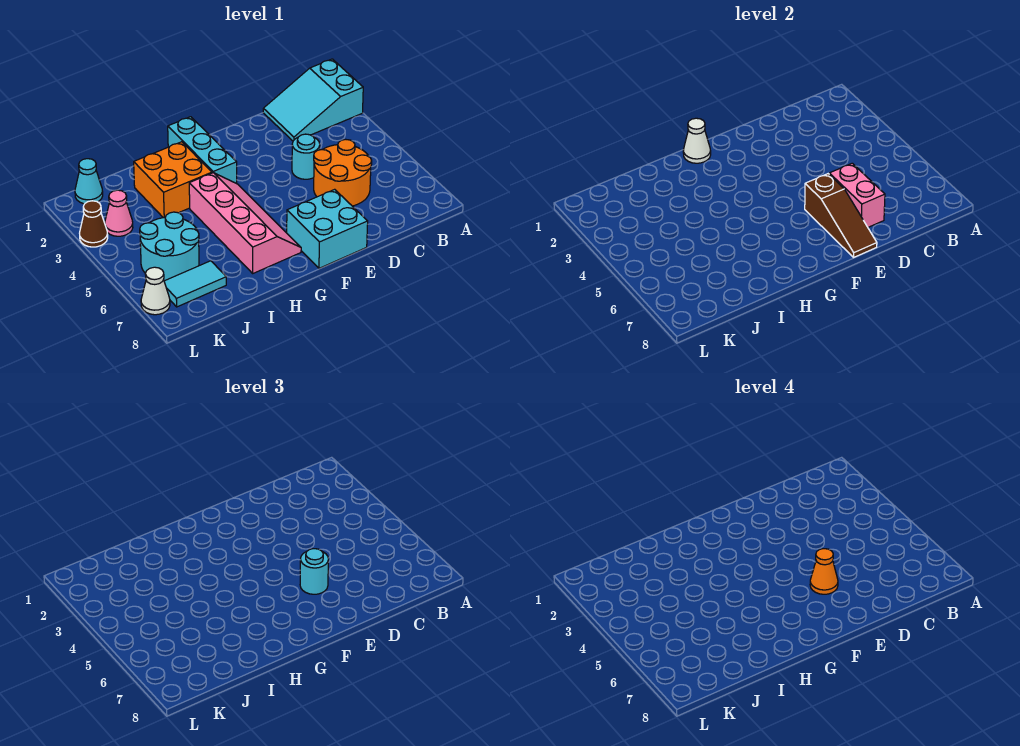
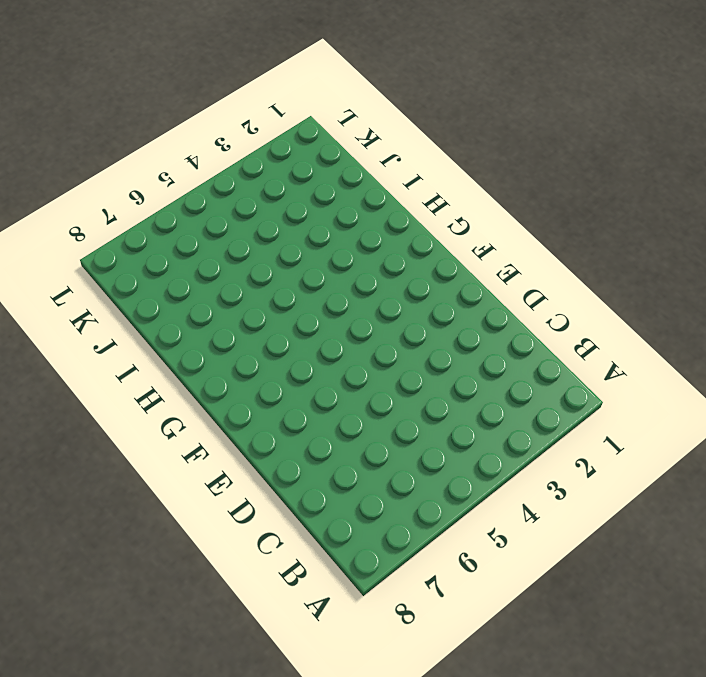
none -> cyan slope A1:C2 level 1 top A
none -> orange round brick C5:D6 level 1
none -> cyan round brick D4 level 1

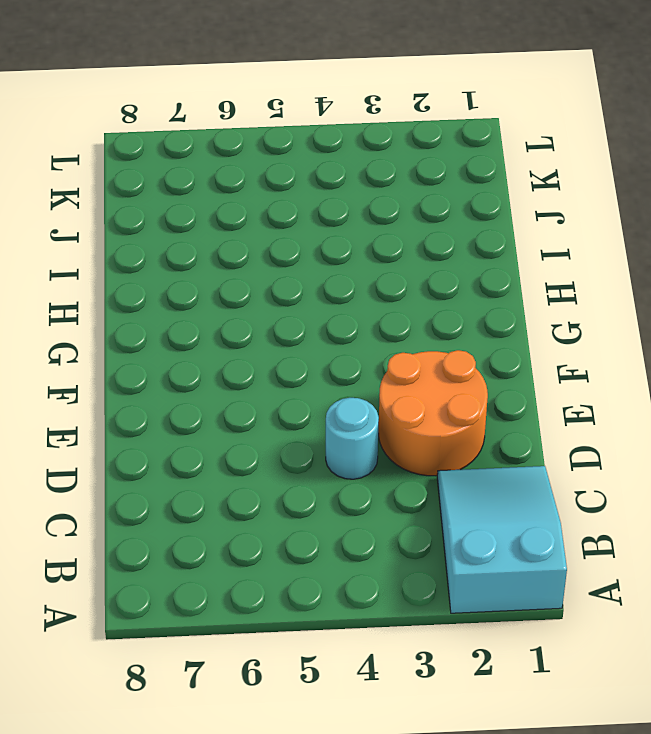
orange round brick D2:E3 level 1 -> orange round brick C5:D6 level 1
none -> cyan brick E7:F8 level 1
none -> cyan brick G1:G3 level 1
none -> pink slope G4:H7 level 1 top H

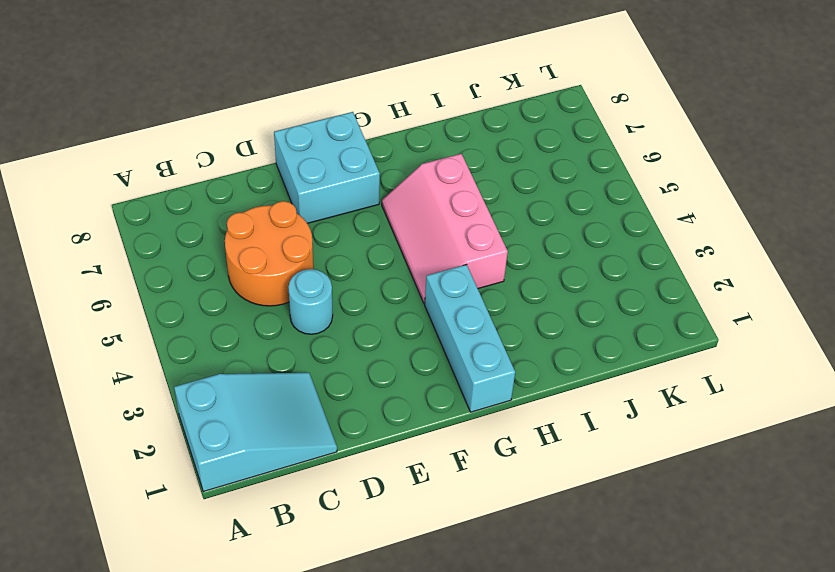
pink slope G4:H6 level 1 top H -> pink slope G4:H7 level 1 top H
none -> orange brick H2:I3 level 1
none -> cyan round brick J5:K6 level 1
none -> cyan tile J7:K7 level 1

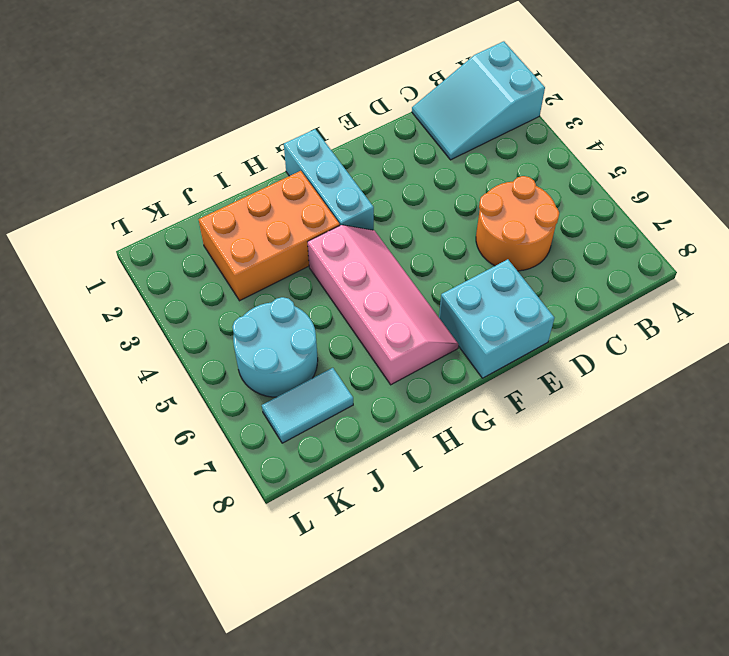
orange brick H2:J3 level 1 -> orange brick H2:I3 level 1
none -> cyan round brick D4 level 1
none -> cyan cone K1 level 1
none -> pink cone K3 level 1

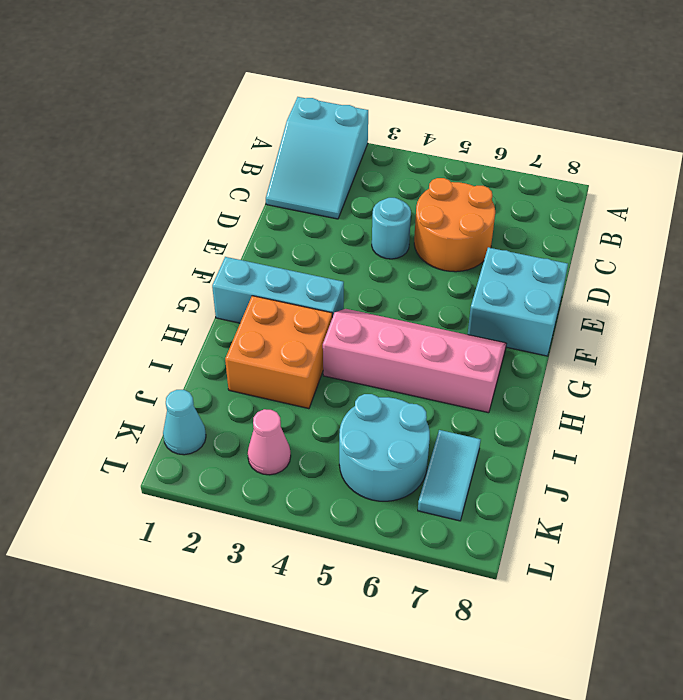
none -> brown cone L3 level 1
none -> white cone L7 level 1
none -> pink brick D6:D7 level 2

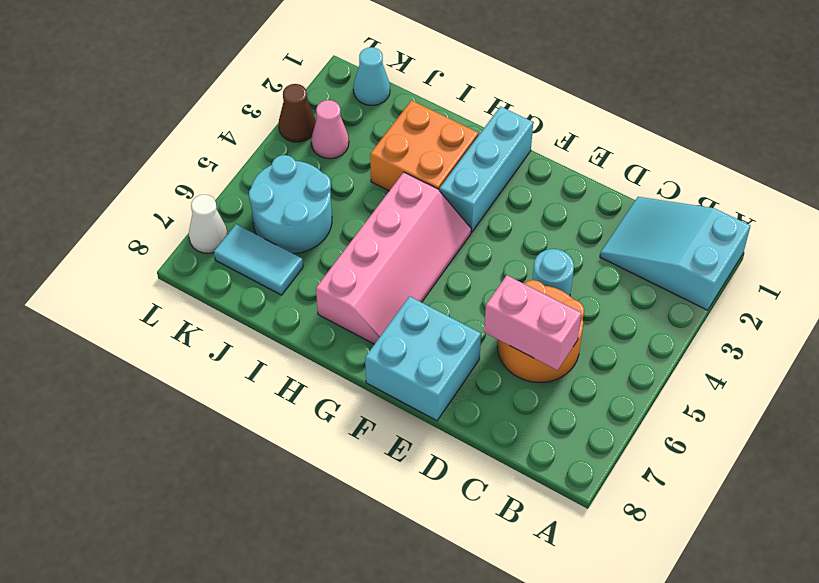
pink brick C6:D6 level 2 -> pink brick D6:D7 level 2
none -> brown slope E6:E8 level 2 top 6
none -> white cone G1 level 2
none -> cyan round brick E6 level 3

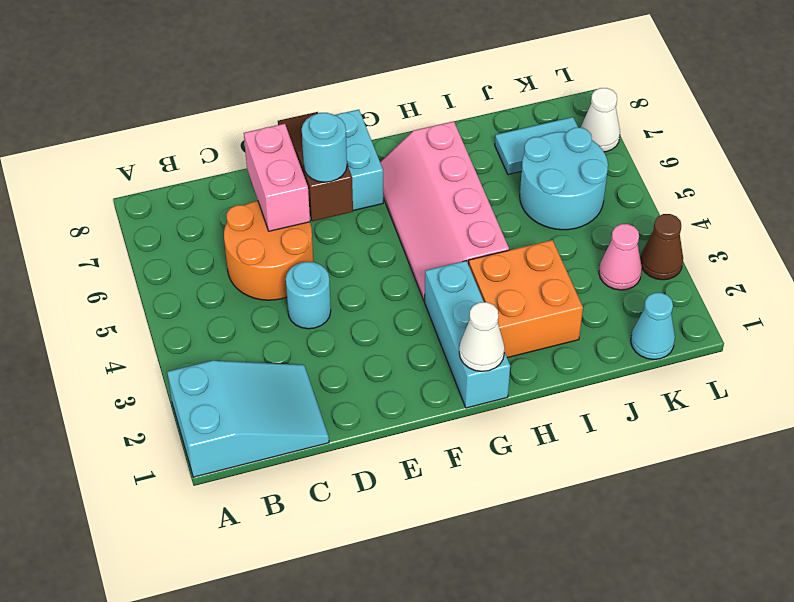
none -> orange cone E6 level 4

